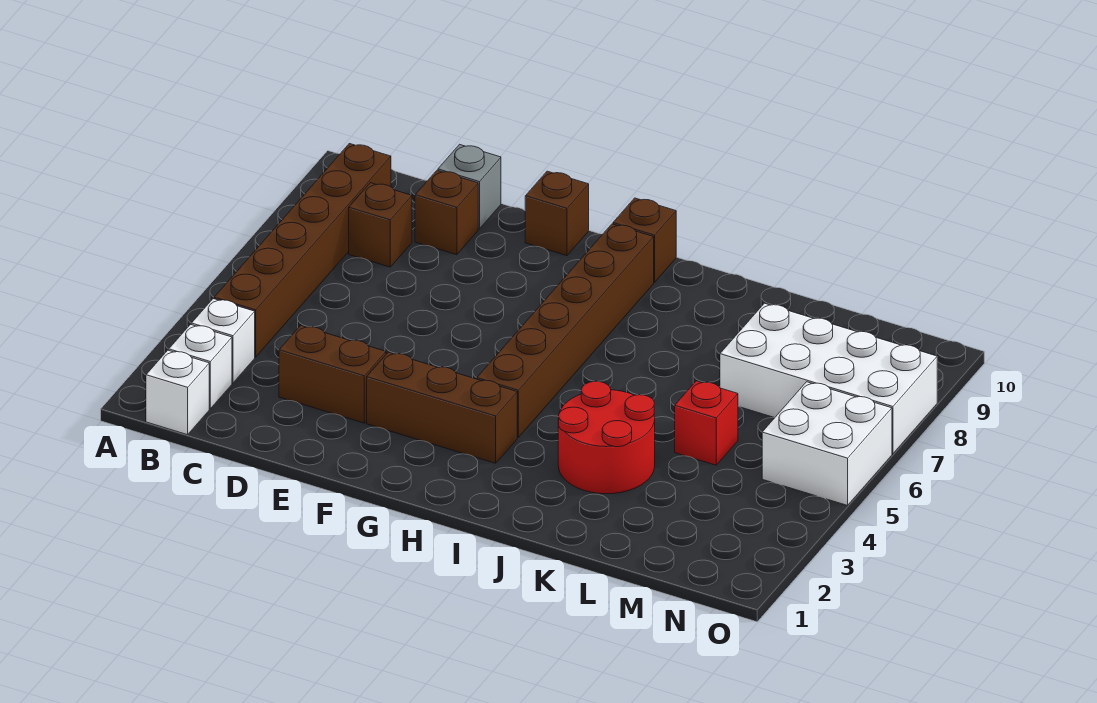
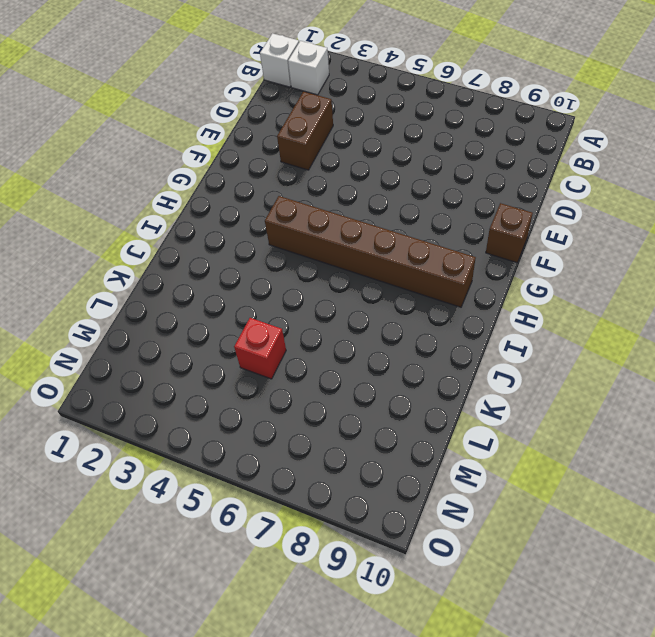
none -> white brick B3 level 1
none -> brown brick B4:B9 level 1
none -> brown brick C8 level 1

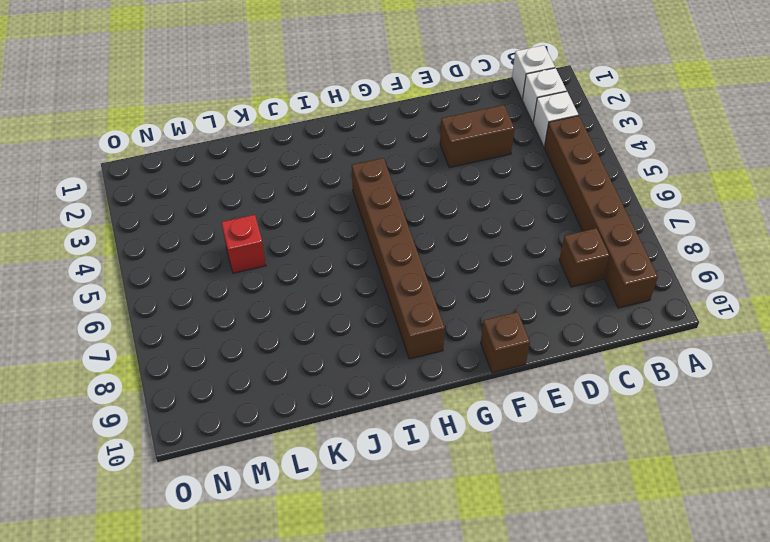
none -> brown brick D9 level 1
none -> grey brick D10 level 1
none -> brown brick F3:H3 level 1

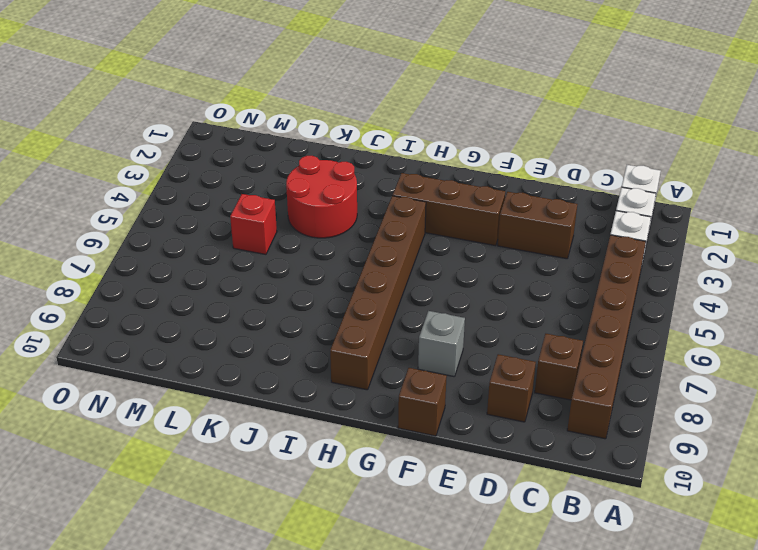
grey brick F8 level 1 -> grey brick D10 level 1
none -> brown brick H10 level 1
none -> white brick L7:O8 level 1
none -> white brick N5:O6 level 1

